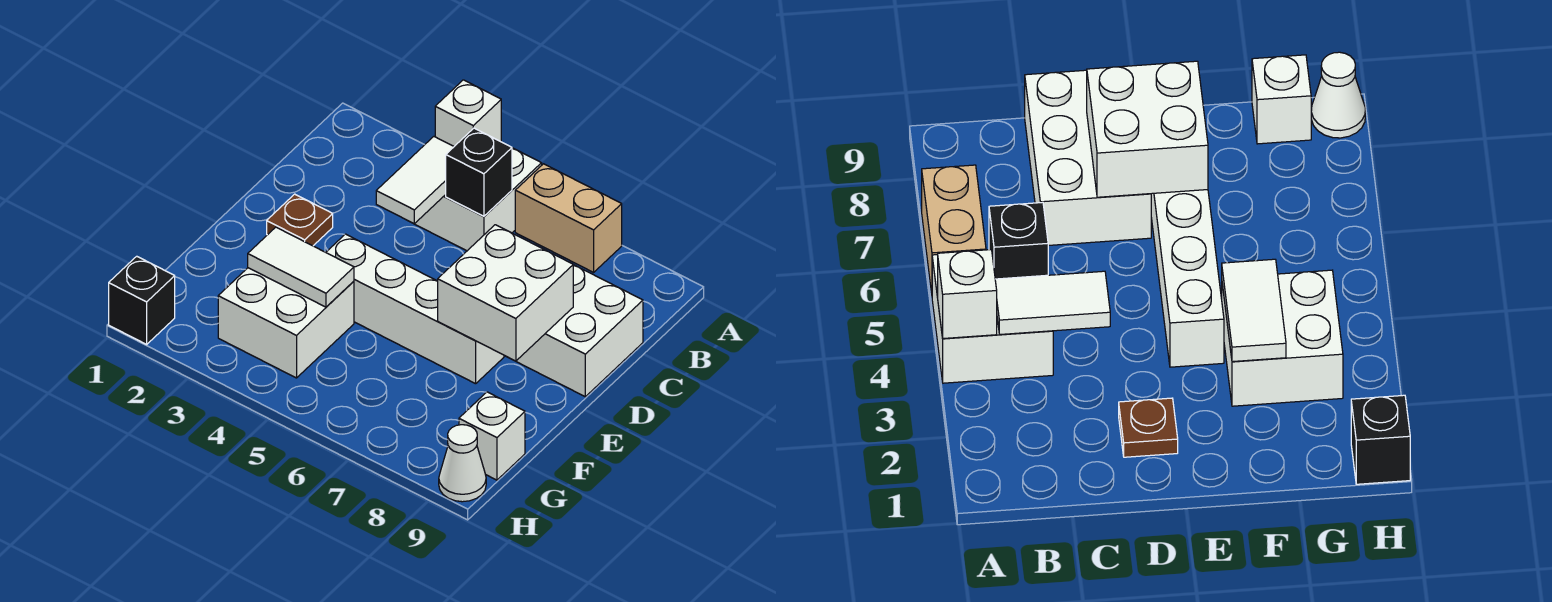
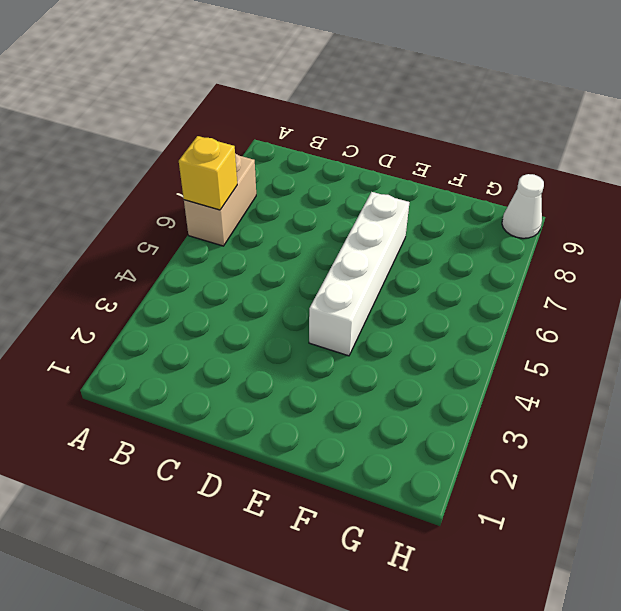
yellow brick A6 level 2 -> none
none -> white brick A4:B5 level 1
none -> white brick C7:D9 level 1
none -> brown plate D2 level 1

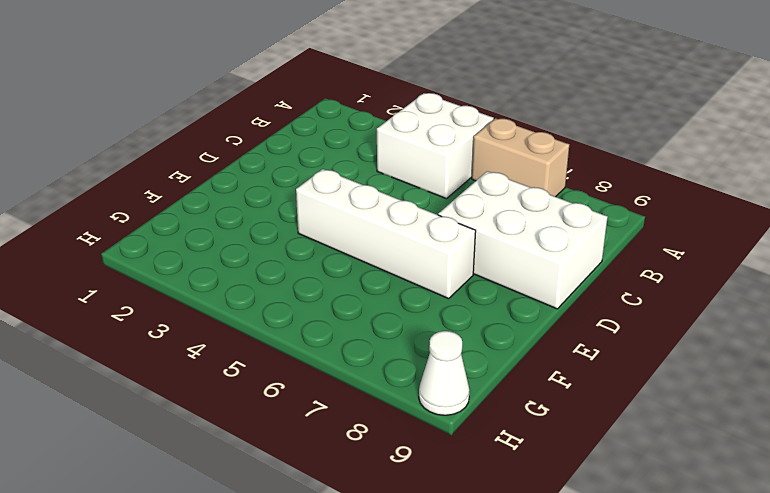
none -> brown plate D2 level 1
none -> white brick F3:G4 level 1
none -> white brick G9 level 1

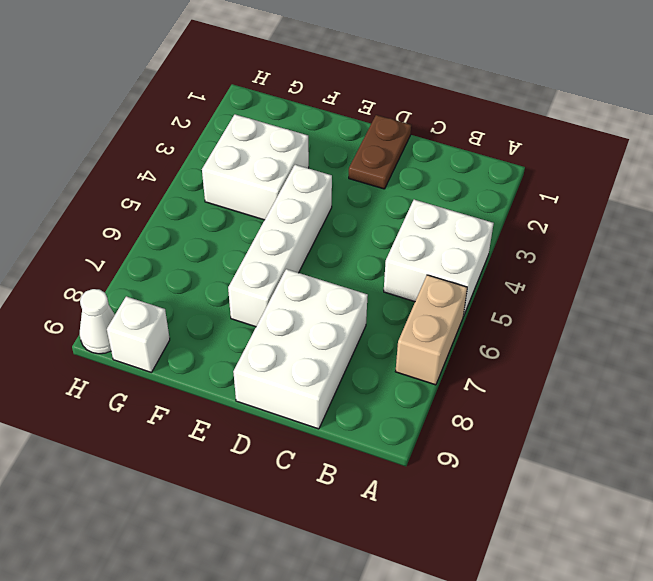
brown plate D1:D2 level 1 -> brown plate D2 level 1
none -> black brick H1 level 1
none -> white brick A4 level 2
none -> white tile B4:C4 level 2

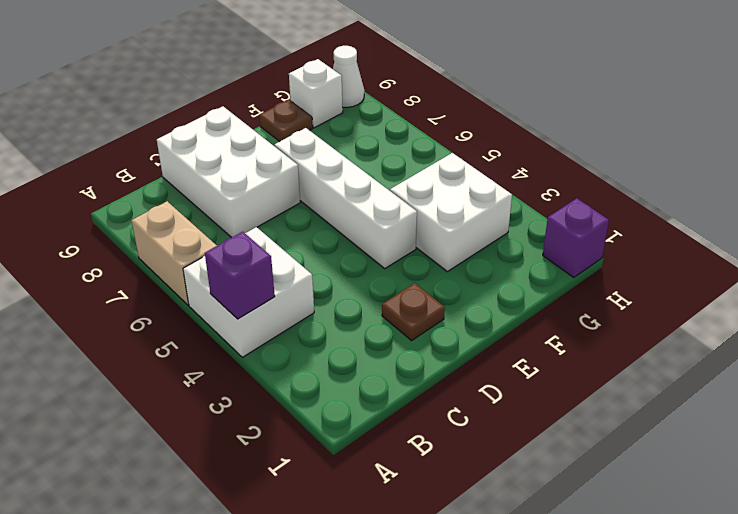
purple brick A4 level 2 -> white brick A4 level 2
brown plate F9 level 1 -> none
purple brick H1 level 1 -> black brick H1 level 1
none -> white tile B4:C4 level 2
none -> black brick B5 level 2
none -> white brick D7:E8 level 2

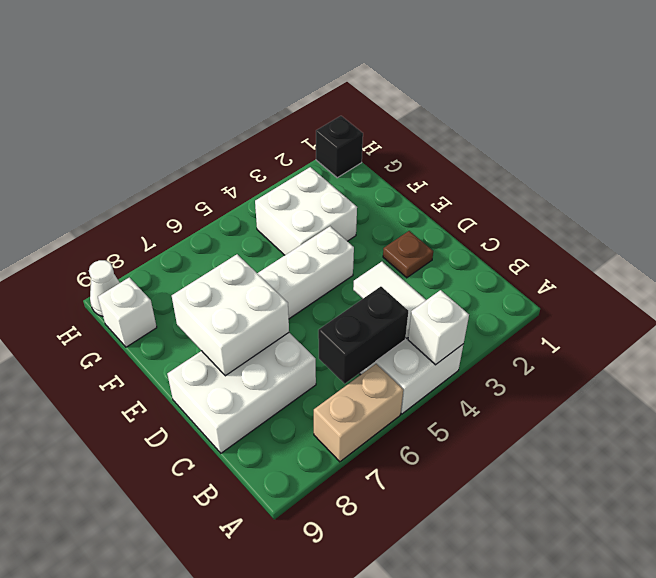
black brick B5:B6 level 2 -> black brick B5 level 2
none -> white tile F3:F4 level 2

